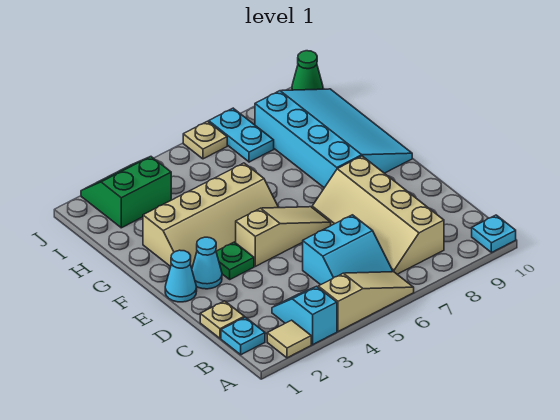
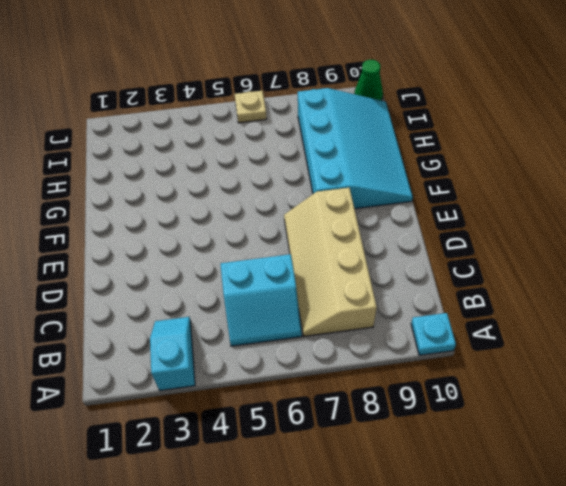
none -> tan tile A2 level 1
none -> tan slope A4:A6 level 1 top 4
none -> cyan plate B1 level 1

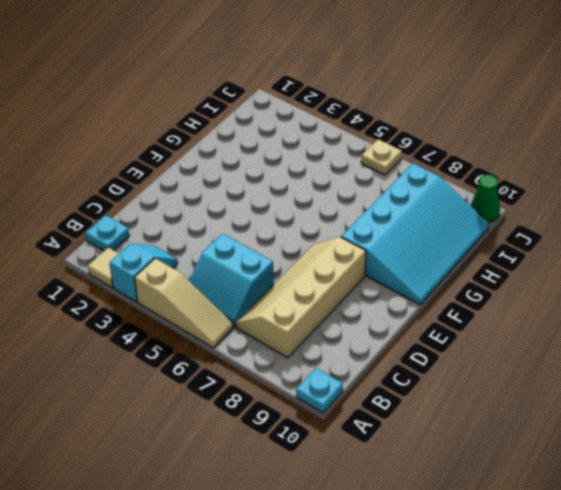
none -> tan plate C1 level 1
none -> cyan cone E1 level 1
none -> cyan cone E2 level 1

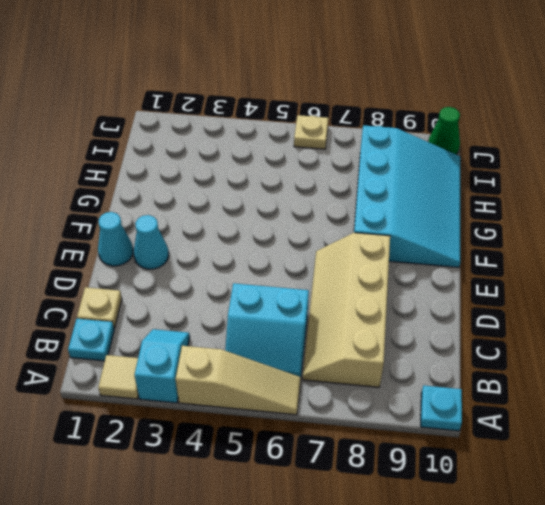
none -> green plate E3 level 1
none -> tan slope E4:E6 level 1 top 4
none -> tan slope F2:G5 level 1 top G

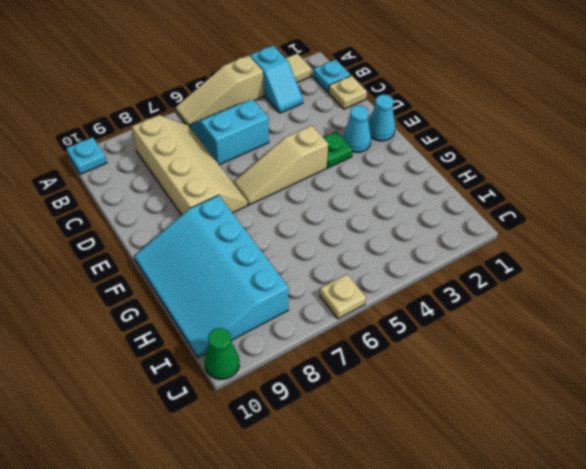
none -> tan slope F2:G5 level 1 top G
none -> green slope I2:J3 level 1 top I
none -> cyan plate I7:J7 level 1

